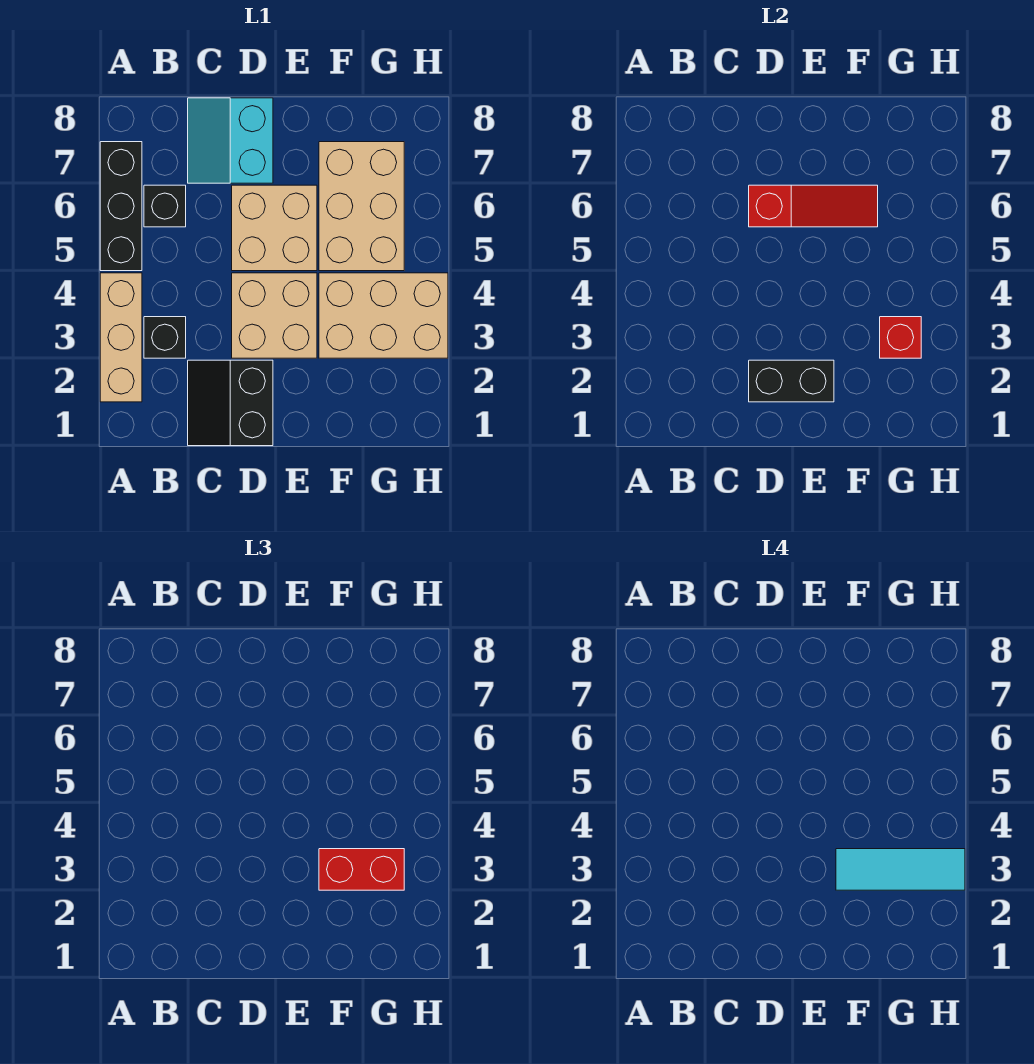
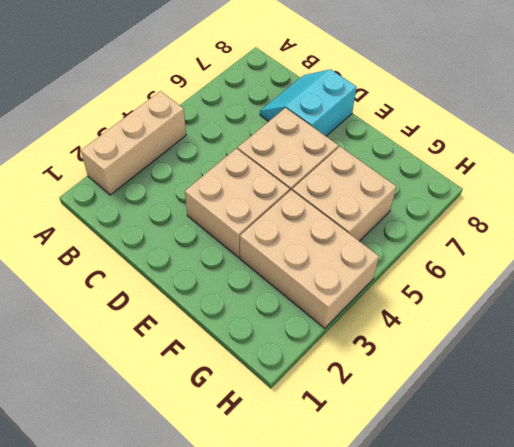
tan brick F5:G6 level 1 -> tan brick F5:G7 level 1
none -> black brick A5:A7 level 1
none -> black brick B3 level 1
none -> black brick B6 level 1

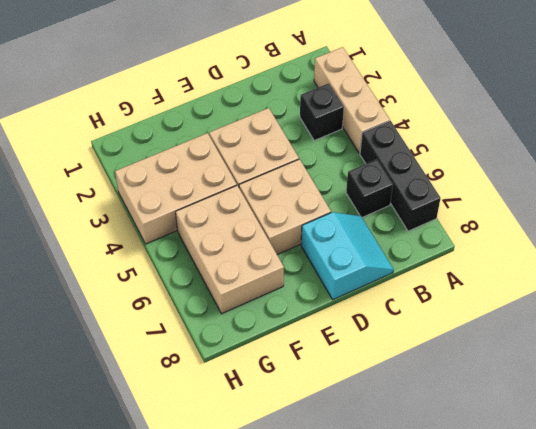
none -> black slope C1:D2 level 1 top D
none -> black brick D2:E2 level 2
none -> red slope D6:F6 level 2 top D

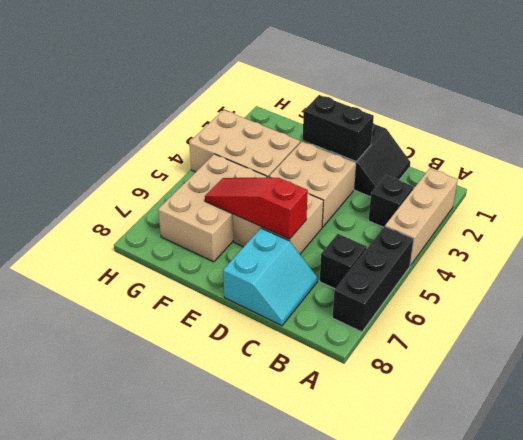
none -> red brick G3 level 2
none -> red brick F3:G3 level 3
none -> cyan tile F3:H3 level 4

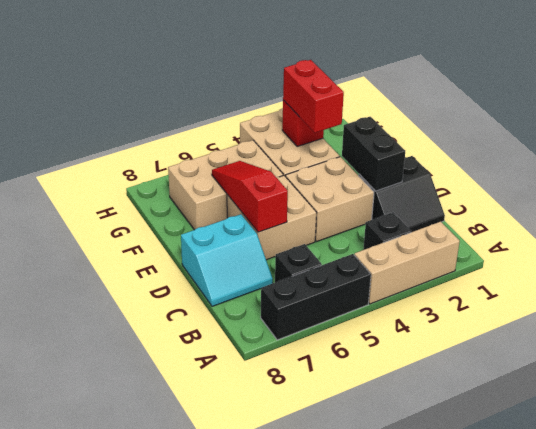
none -> cyan tile F3:H3 level 4

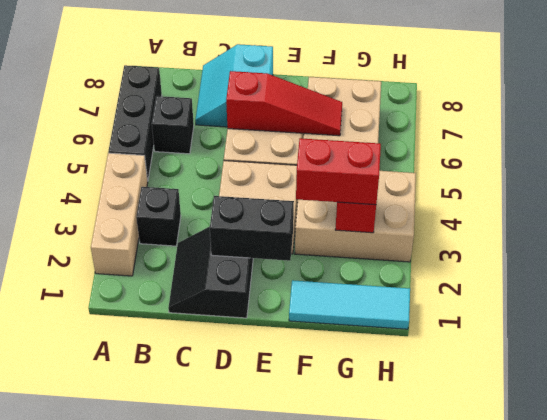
cyan tile F1:H1 level 1 -> cyan tile F3:H3 level 4

